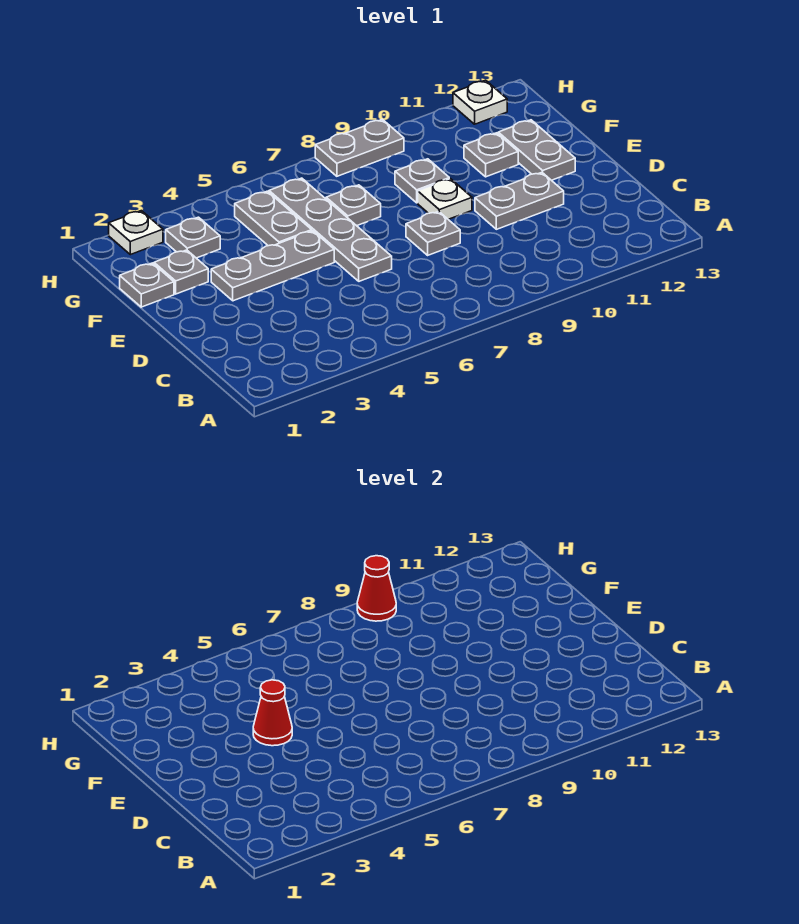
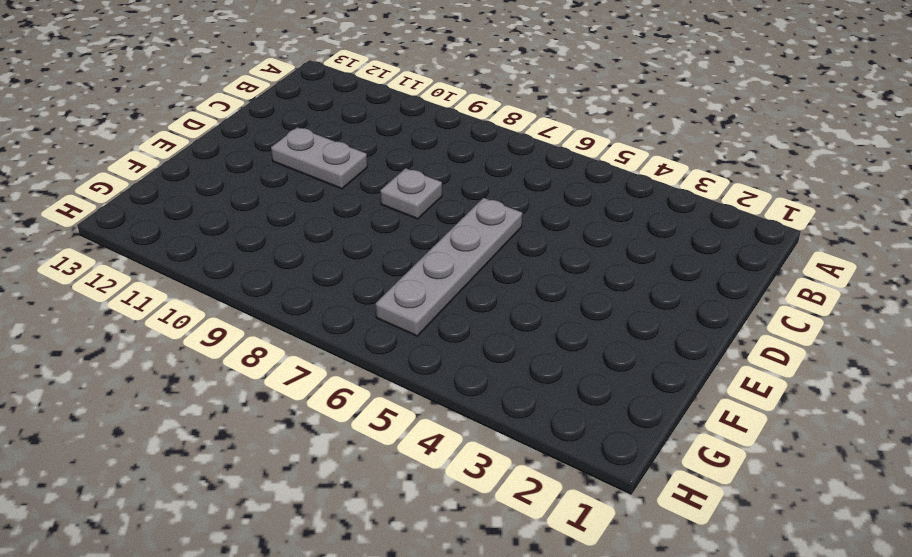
none -> grey plate E3:E5 level 1
none -> white plate E9 level 1
none -> grey plate E12:F12 level 1

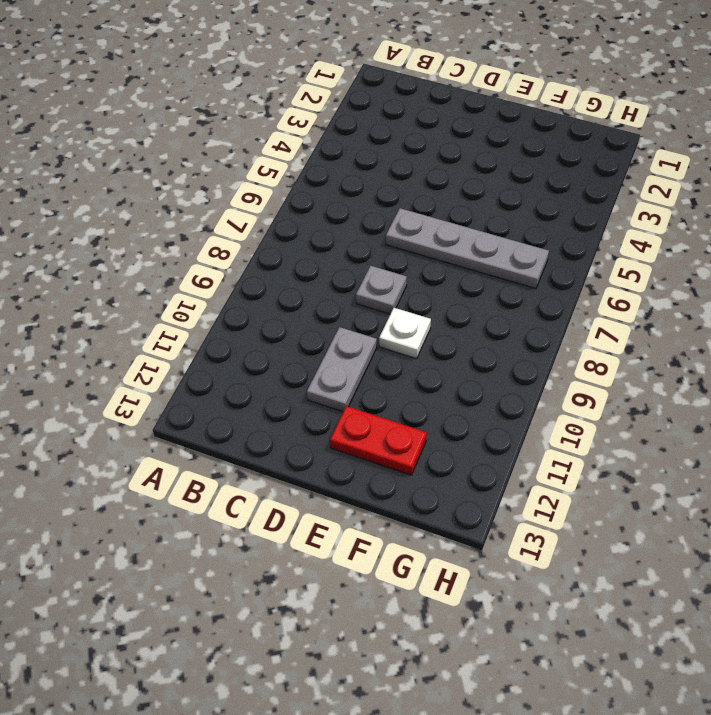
red plate E12:F12 level 1 -> grey plate E12:F12 level 1
none -> grey plate E3:E5 level 1
none -> grey plate F1 level 1
none -> grey plate F2 level 1

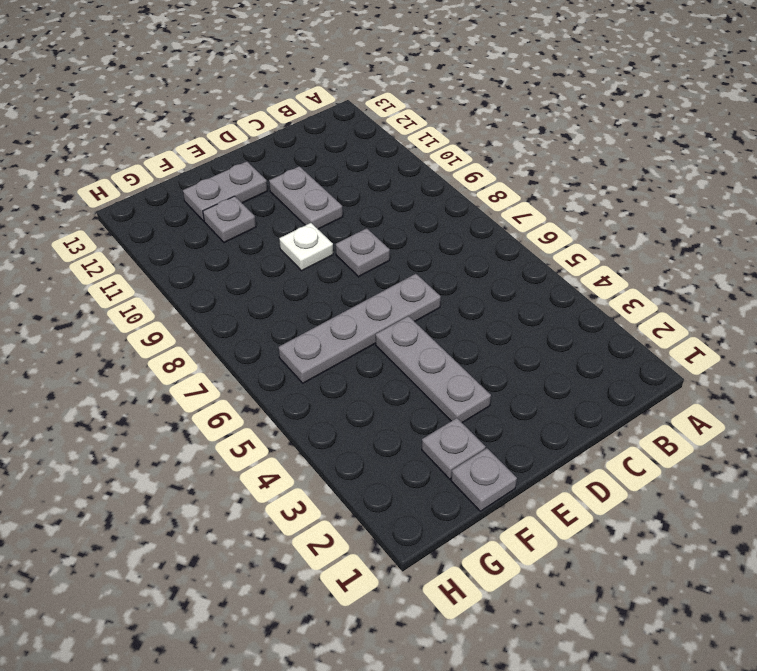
none -> grey plate F5:G5 level 1
none -> grey plate F7 level 1
none -> grey plate F9 level 1

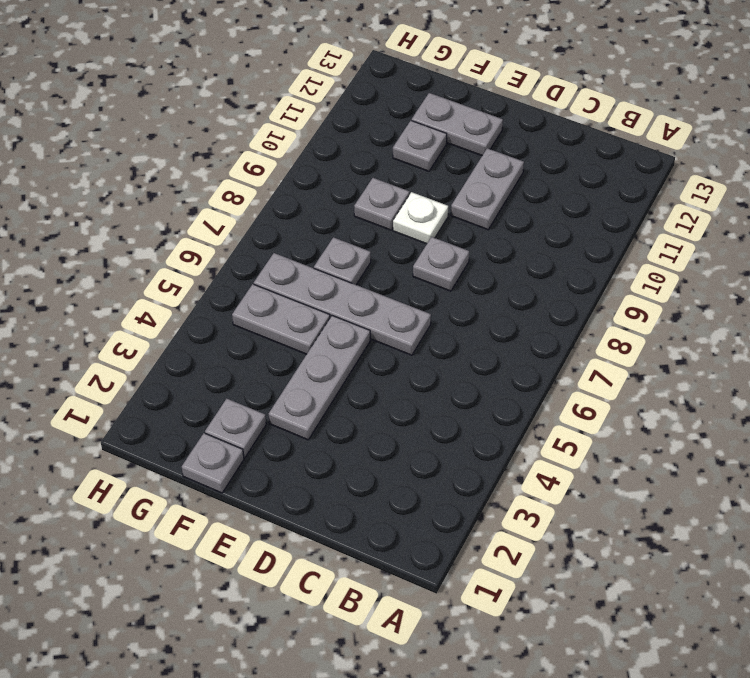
none -> grey plate G3 level 1
none -> white plate H2 level 1
none -> grey plate H8:H9 level 1

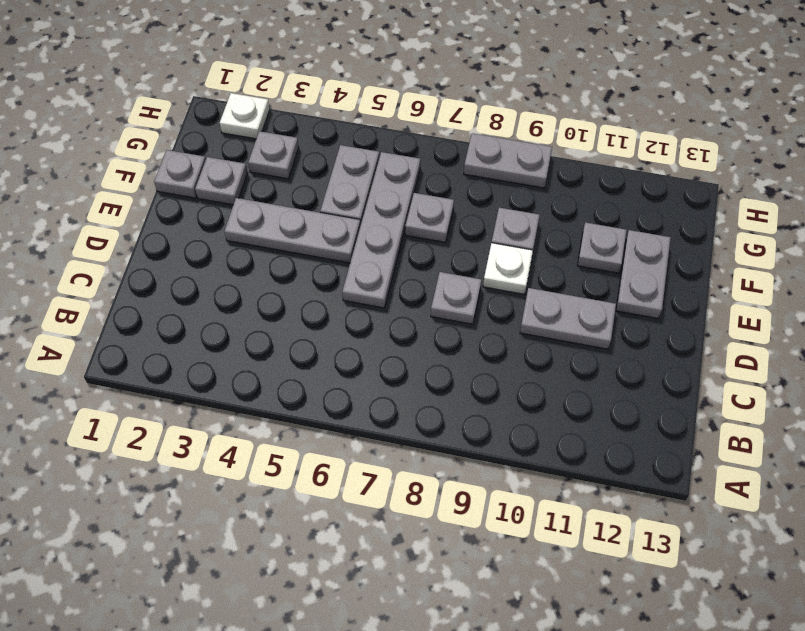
none -> white plate H12 level 1
none -> red cone E4 level 2
none -> red cone H9 level 2

